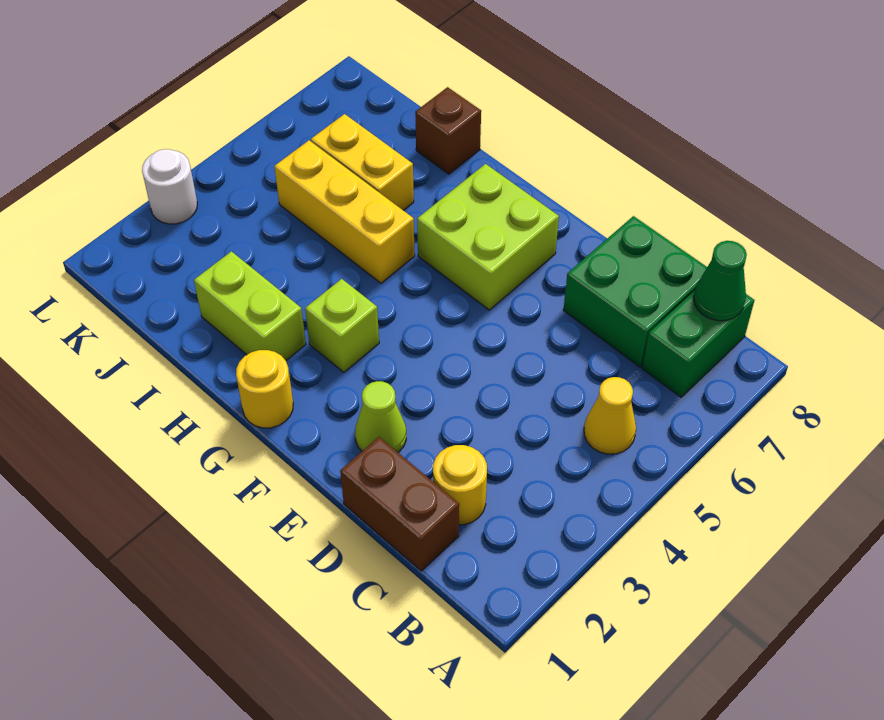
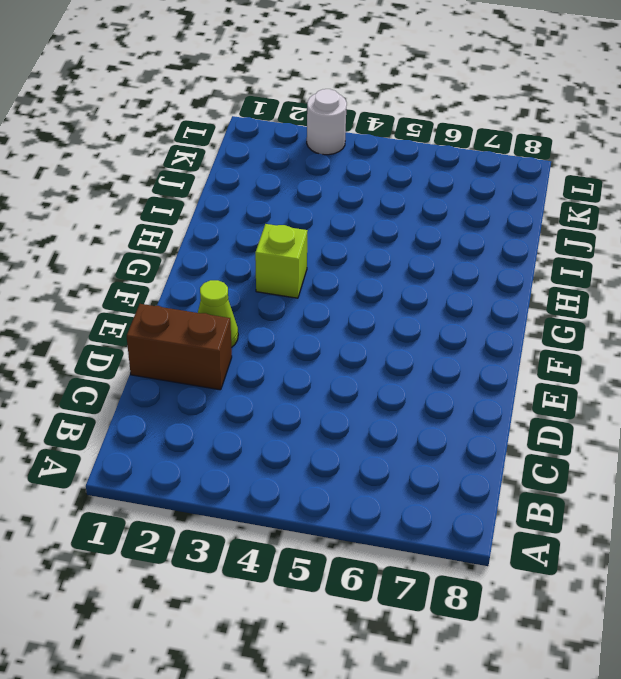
brown brick D1:D2 level 1 -> brown brick C1:D1 level 1
none -> yellow cone B5 level 1
none -> green brick B7:B8 level 1
none -> yellow round brick C2 level 1

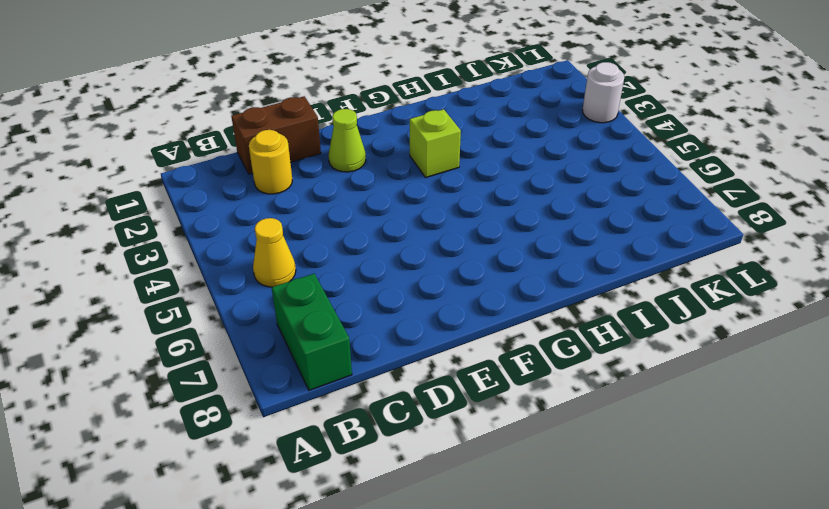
none -> green brick C7:D8 level 1
none -> lime brick F6:G7 level 1
none -> yellow round brick G1 level 1

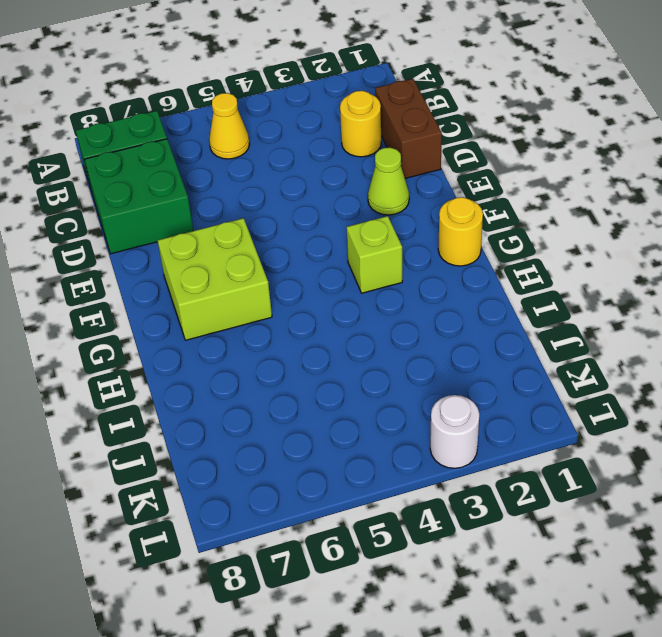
none -> lime brick H2:I2 level 1
none -> yellow brick H5:J5 level 1
none -> yellow brick I6:J6 level 1

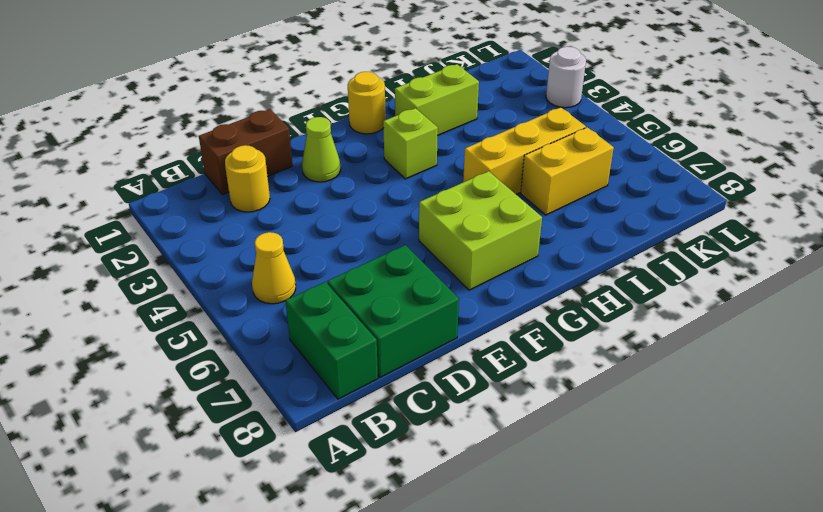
none -> brown brick I8 level 1
none -> green cone B8 level 2

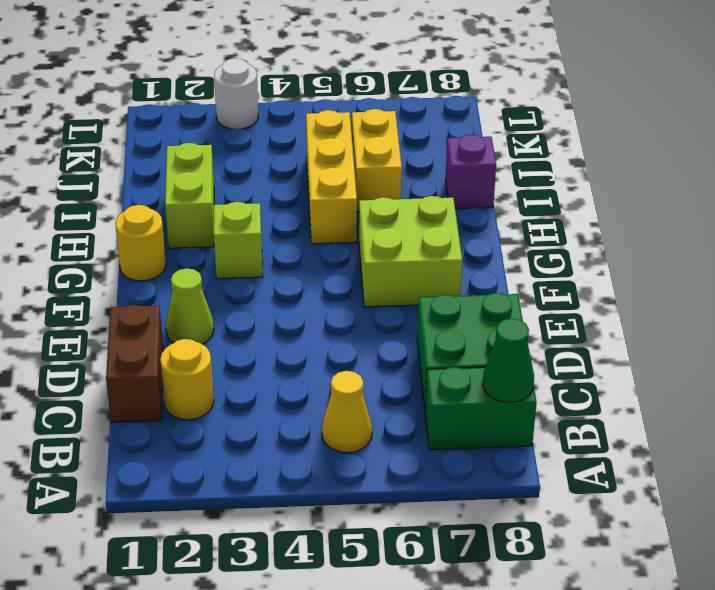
purple brick I8 level 1 -> brown brick I8 level 1

